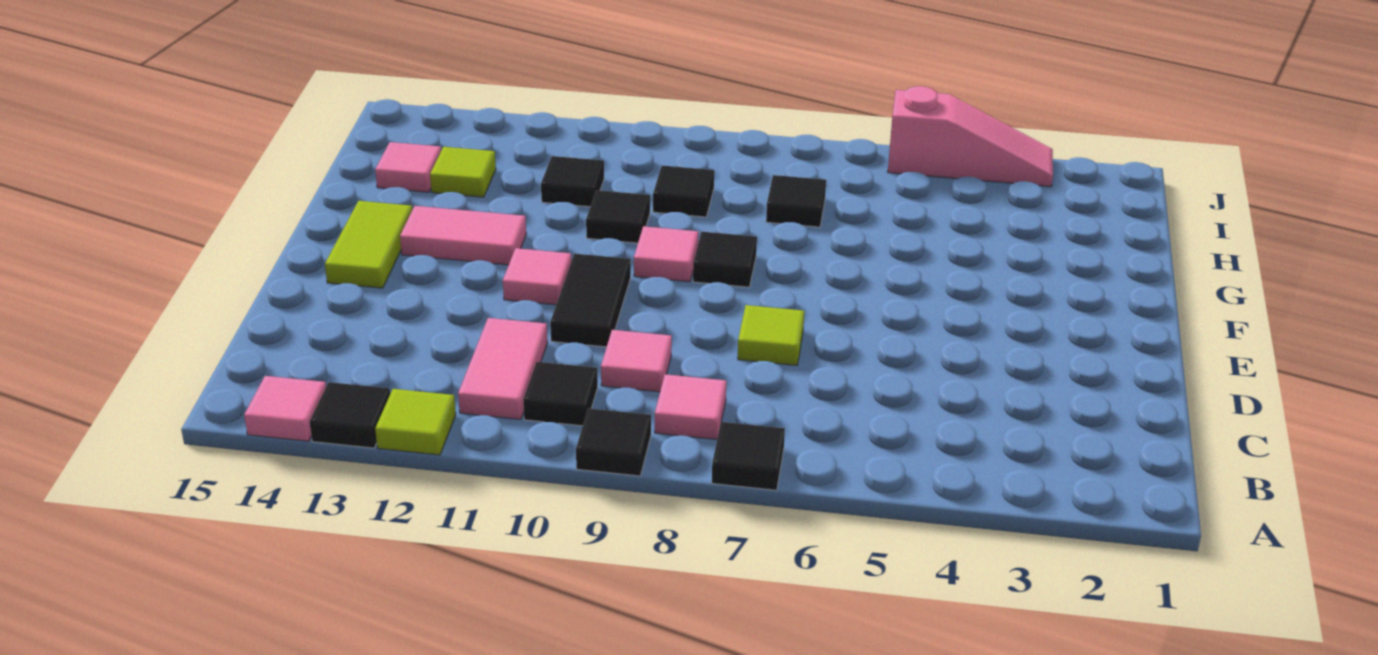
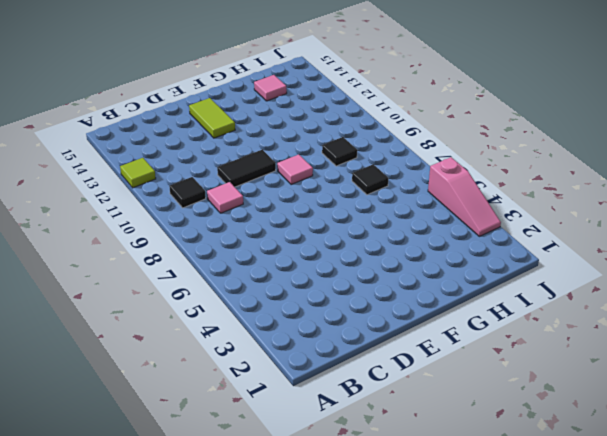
lime tile E13:E14 level 1 -> lime tile E14:F14 level 1
none -> black tile A7 level 1
none -> black tile A9 level 1
none -> black tile A13 level 1

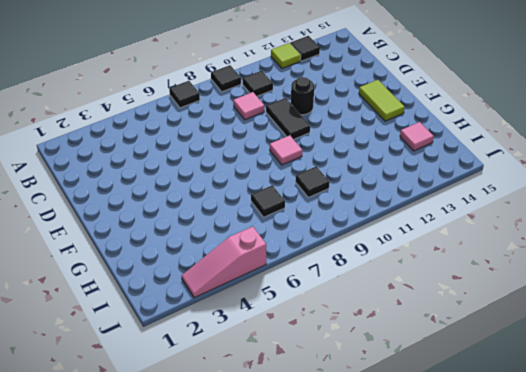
black round brick D11 level 1 -> none
none -> pink tile A14 level 1
none -> pink tile B8 level 1
none -> pink tile B11:C11 level 1

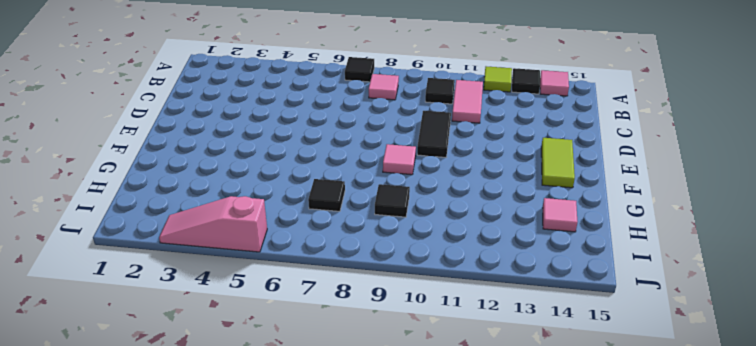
none -> black tile A9 level 1
none -> pink tile C9 level 1
none -> lime tile D7 level 1

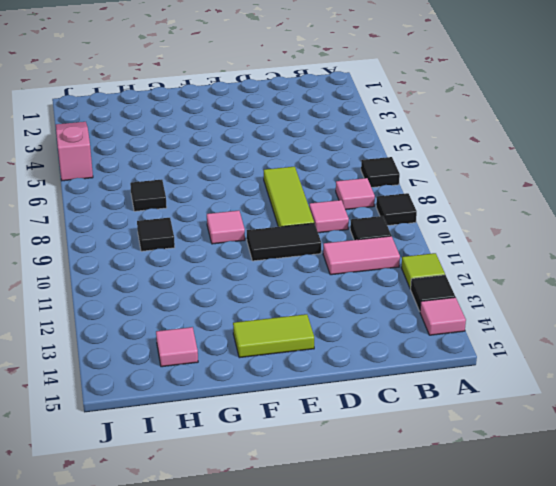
lime tile D7:D9 level 1 -> lime tile D7 level 1
none -> pink tile E11 level 1
none -> black tile F8 level 1
none -> pink tile F12:F13 level 1

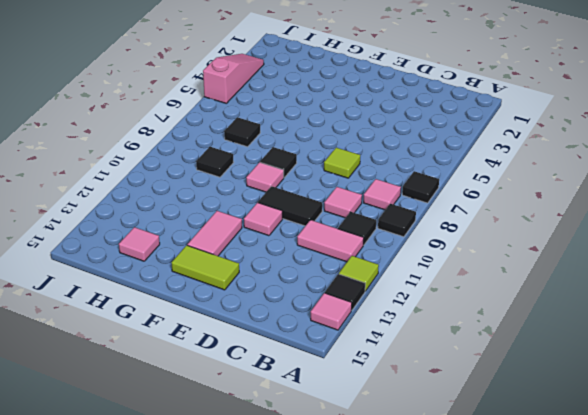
none -> black tile G10 level 1
none -> black tile H11 level 1
none -> lime tile H13 level 1

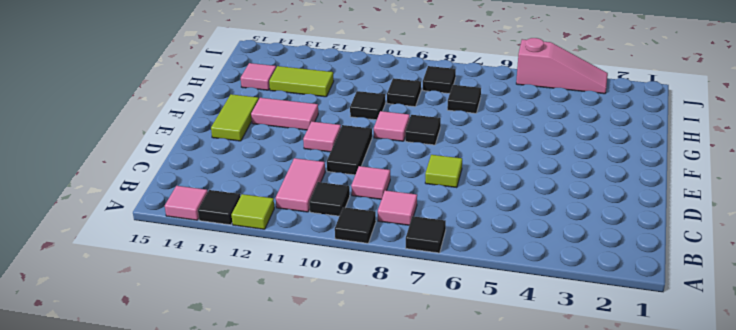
lime tile H12:H13 level 1 -> lime tile H13 level 1
black tile I8 level 1 -> black tile H11 level 1

